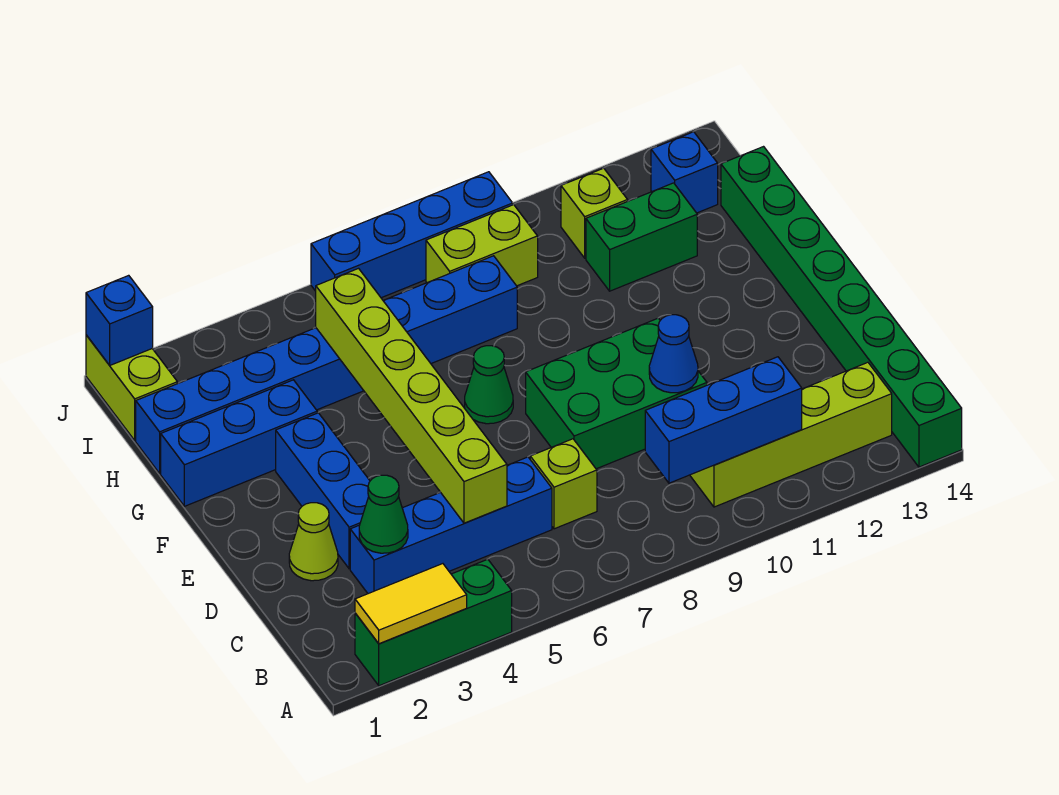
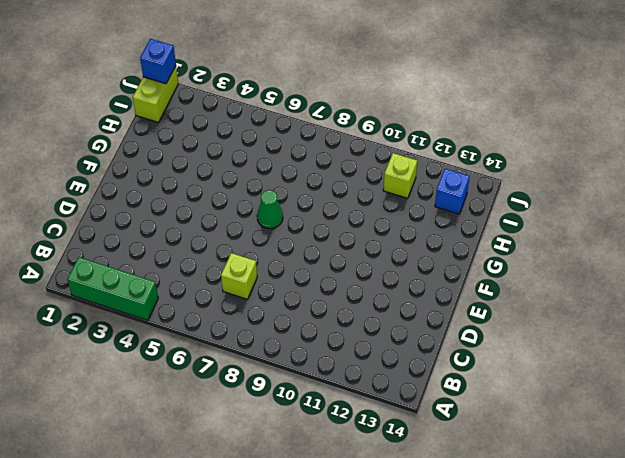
none -> green brick A14:H14 level 1
none -> lime brick B10:B13 level 1
none -> blue brick C3:C6 level 1

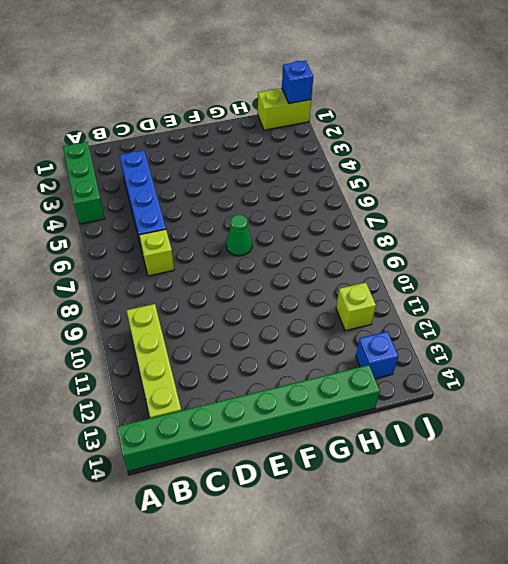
none -> lime cone D2 level 1
none -> blue brick D3:F3 level 1
none -> green brick D8:E10 level 1

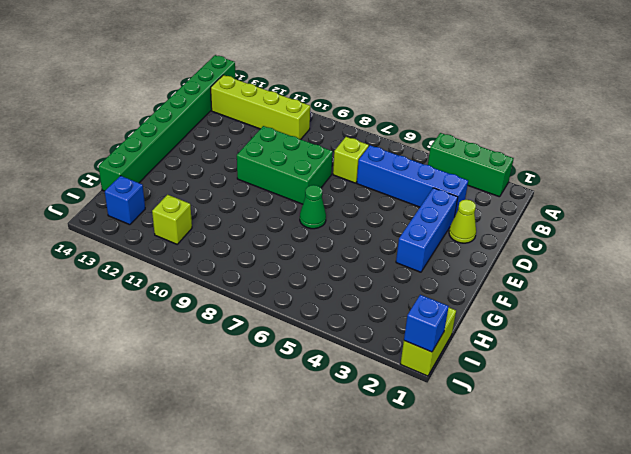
none -> blue brick G1:G3 level 1
none -> blue brick H1:H8 level 1
none -> green brick H11:H12 level 1

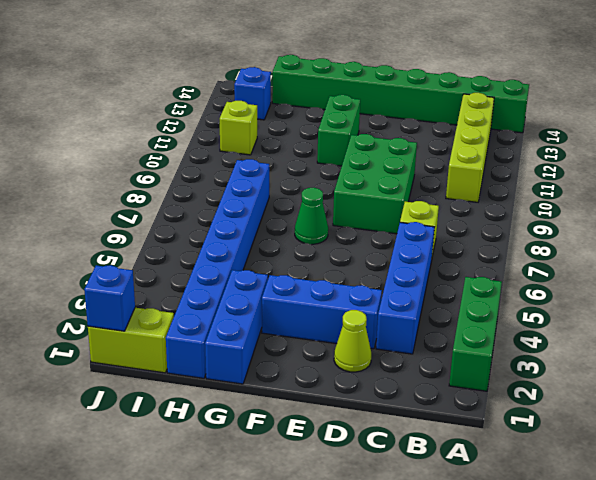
green brick F11:F12 level 1 -> green brick H11:H12 level 1
none -> lime brick I8:I9 level 1
none -> blue brick J6:J9 level 1
none -> yellow tile A2:A3 level 2

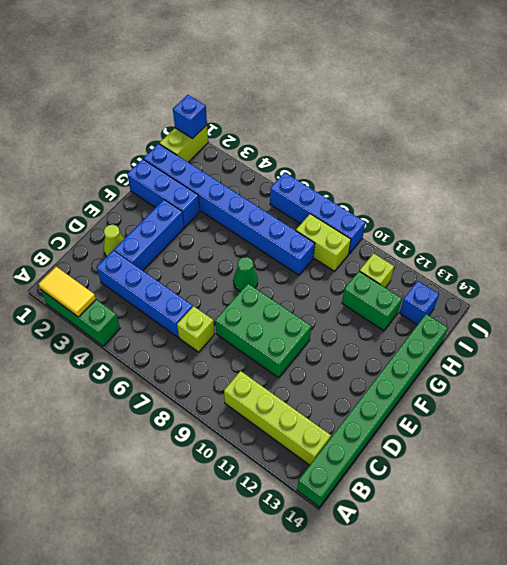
none -> blue brick B9:B11 level 2
none -> green cone C3 level 2
none -> lime brick C5:H5 level 2

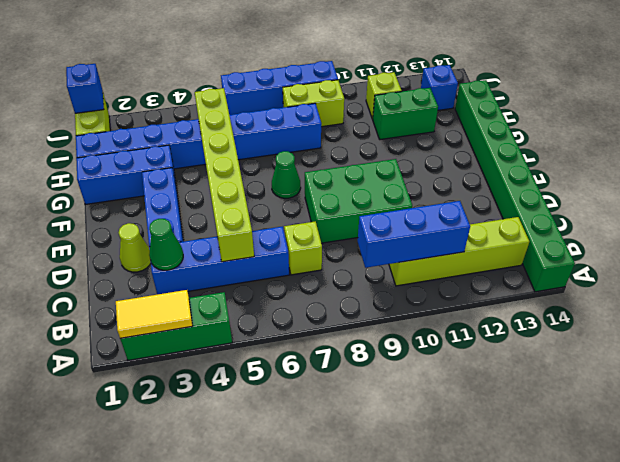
none -> blue cone D10 level 2

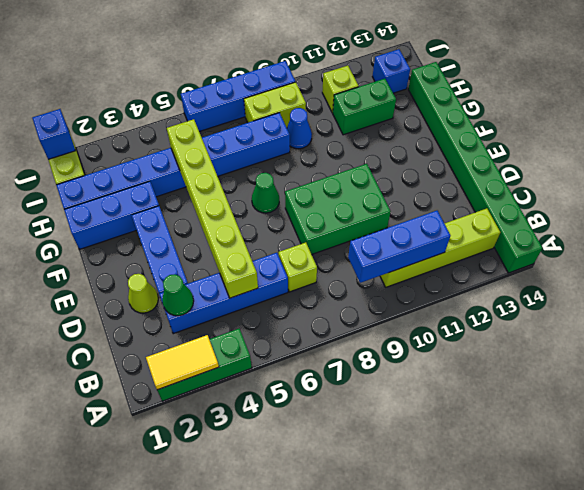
blue cone H9 level 1 -> blue cone D10 level 2

